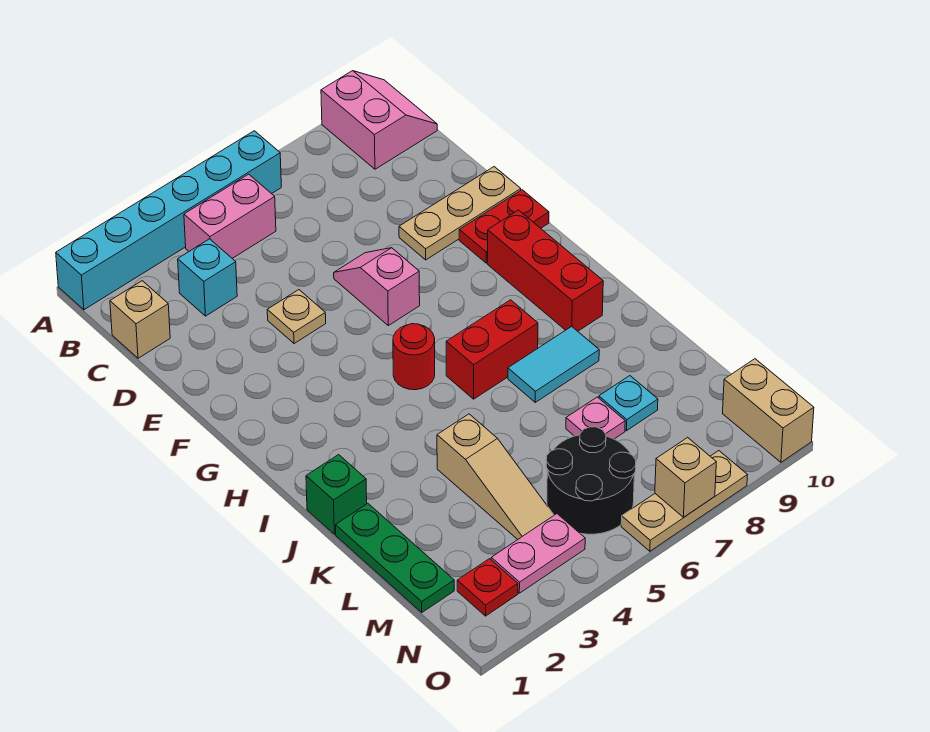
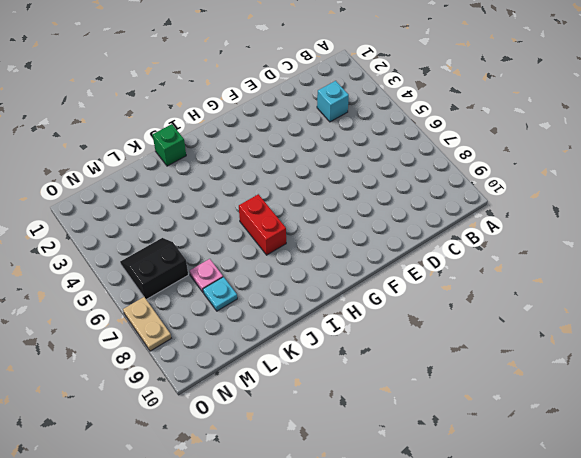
black slope M5:N6 level 1 top 6 -> black round brick M5:N6 level 1
tan plate O7:O8 level 1 -> tan plate O6:O8 level 1
none -> cyan brick A1:A6 level 1
none -> pink slope A9:B10 level 1 top 9
none -> pink brick B4:B5 level 1

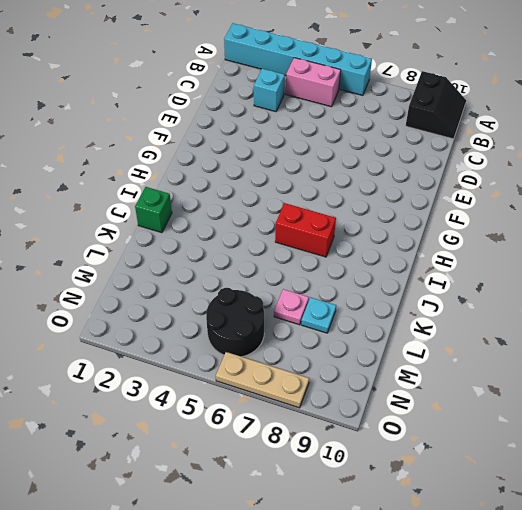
black slope A9:B10 level 1 top 9 -> pink slope A9:B10 level 1 top 9
none -> tan brick C1 level 1
none -> tan plate E4 level 1
none -> pink slope E6:F6 level 1 top F

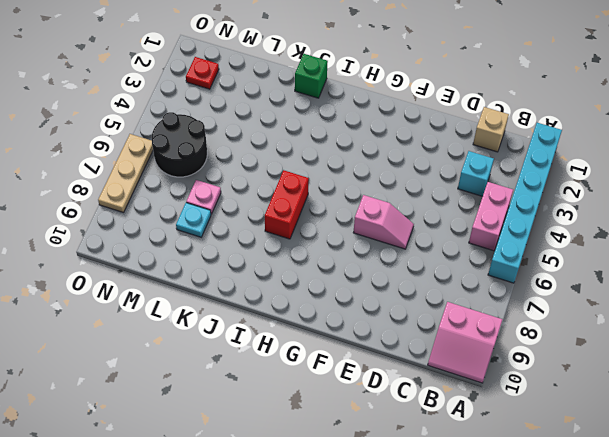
none -> tan plate E4 level 1
none -> tan plate E8:E10 level 1
none -> red plate F9:F10 level 1

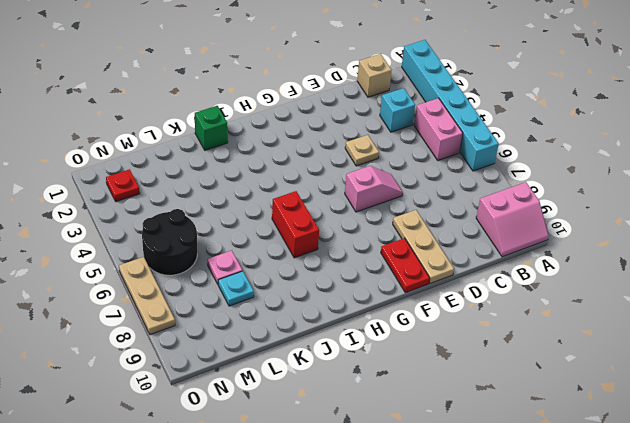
none -> red brick G9:I9 level 1
none -> red round brick H5 level 1
none -> cyan tile J7:J8 level 1

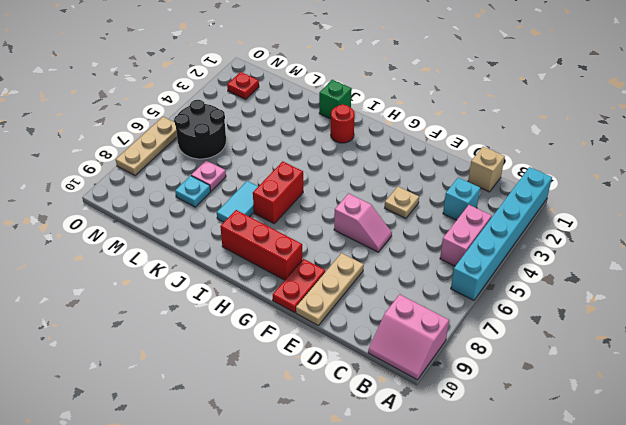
red round brick I2 level 1 -> red round brick H5 level 1
none -> green plate K1:M1 level 1
none -> tan slope K4:M4 level 1 top K
none -> pink plate N3:N4 level 1

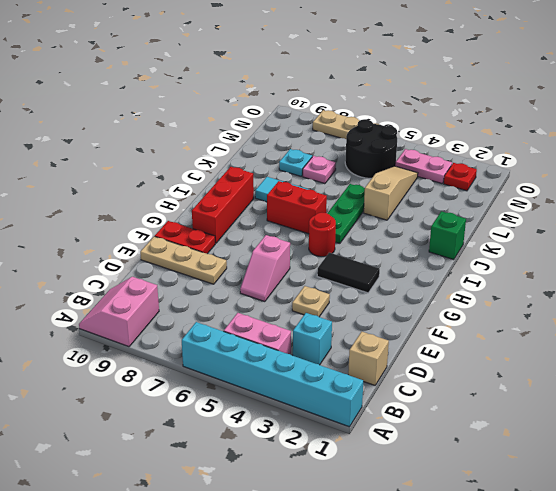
black tile G3:G4 level 1 -> none
green plate I5:K5 level 1 -> green plate K1:M1 level 1
none -> tan brick N10:O10 level 1
none -> tan brick O7 level 2

